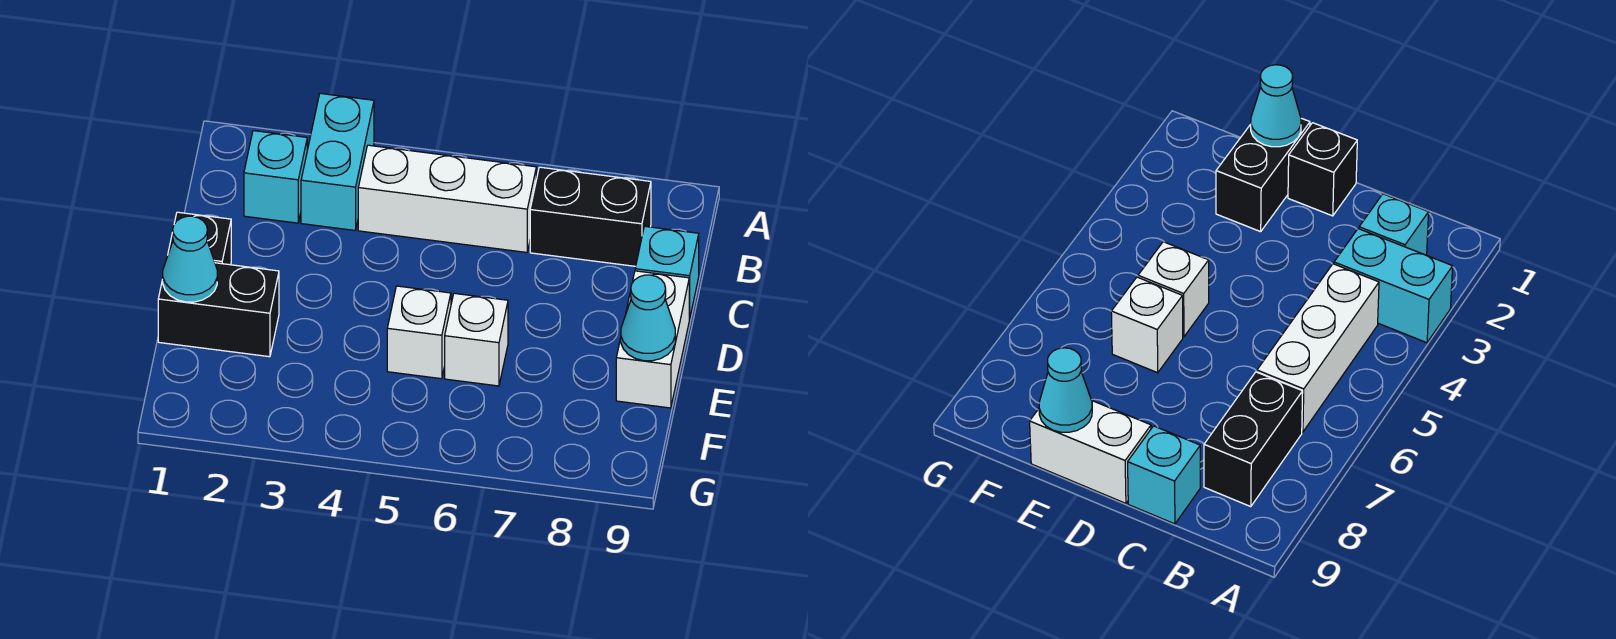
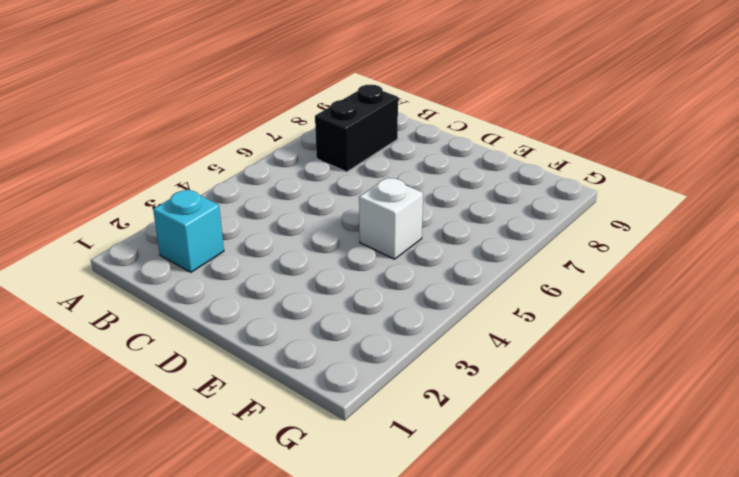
none -> cyan brick A3:B3 level 1
none -> white brick B4:B6 level 1
none -> cyan brick C9 level 1

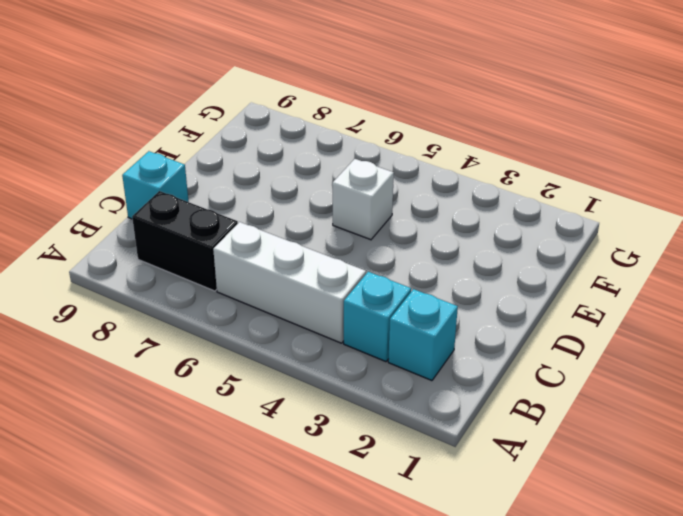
cyan brick B3 level 1 -> cyan brick A3:B3 level 1
none -> black brick D1 level 1
none -> white brick D9:E9 level 1
none -> black brick E1:E2 level 1

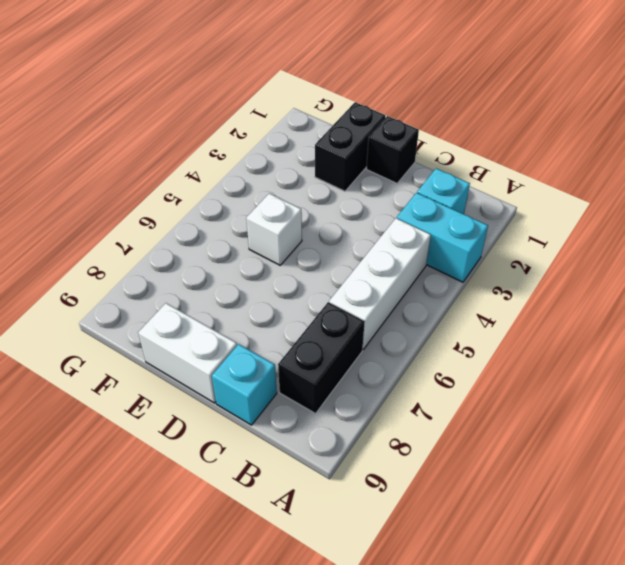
none -> white brick E6 level 1
none -> cyan cone E1 level 2
none -> cyan cone E9 level 2

